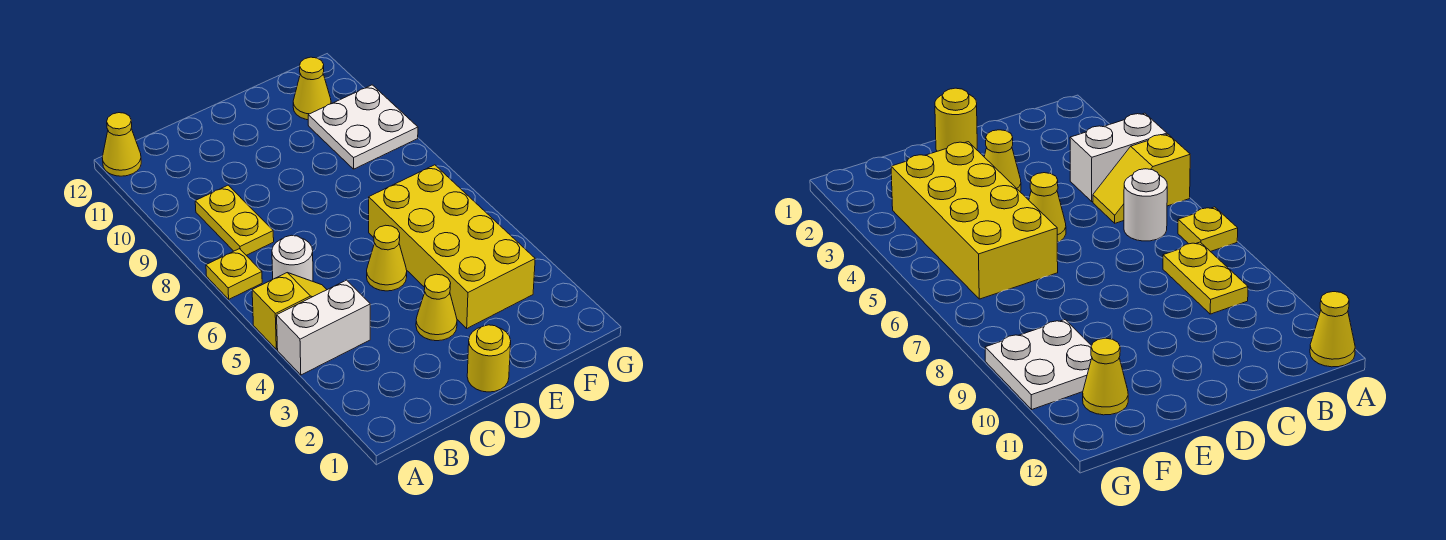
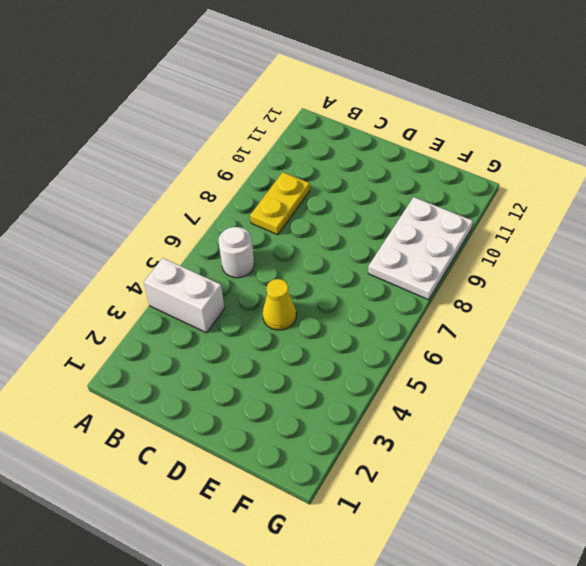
white plate F8:G10 level 1 -> white plate F9:G10 level 1
none -> yellow slope A5:B5 level 1 top A
none -> yellow plate A7 level 1
none -> yellow cone A12 level 1

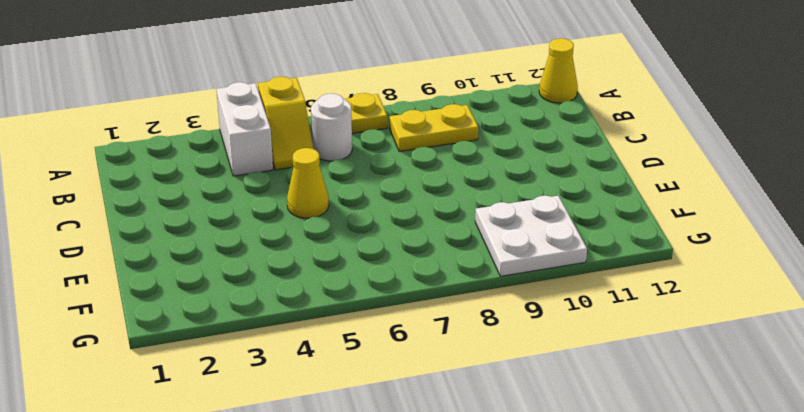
none -> yellow round brick D1 level 1
none -> yellow cone D3 level 1
none -> yellow brick E3:F6 level 1

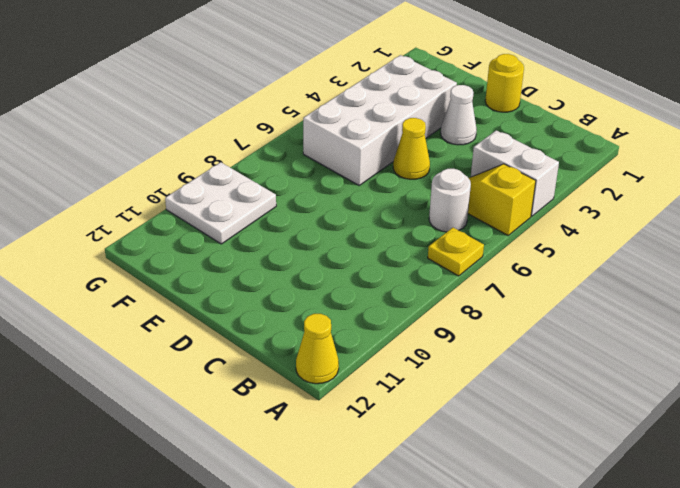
white cone D3 level 1 -> yellow cone D3 level 1
white brick E3:F6 level 1 -> yellow brick E3:F6 level 1
none -> yellow plate B8:B9 level 1
none -> yellow cone F11 level 1

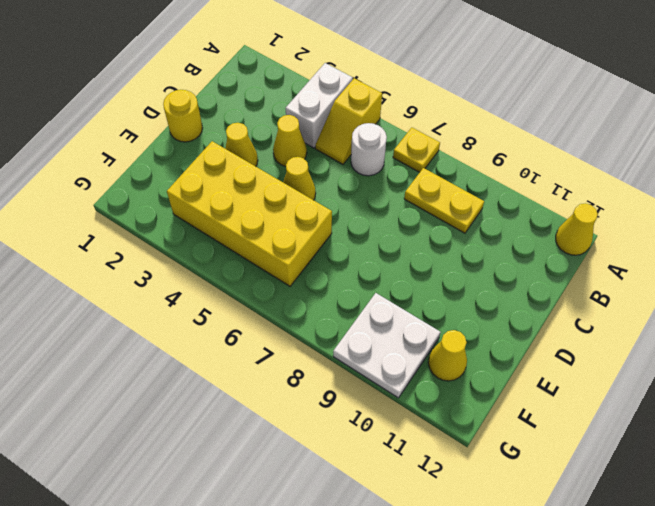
yellow cone C4 level 1 -> none

